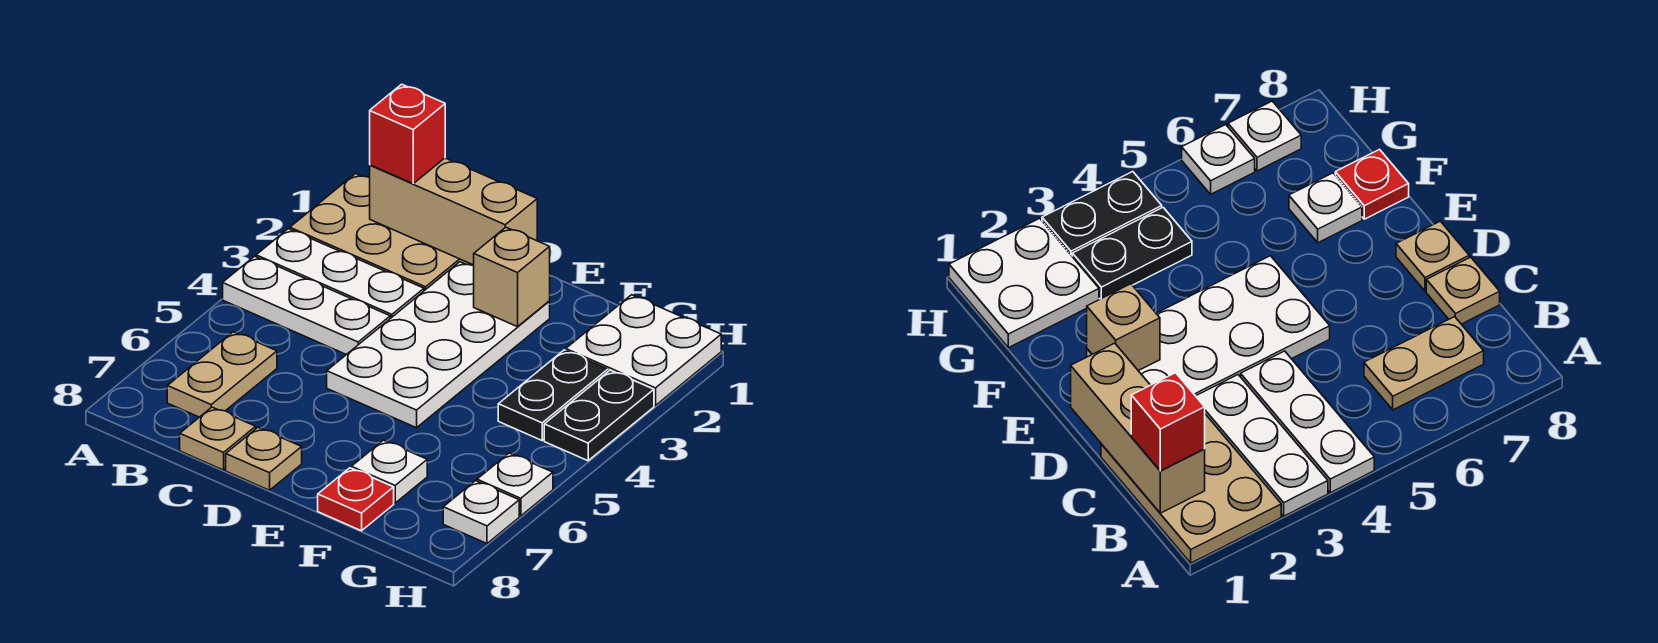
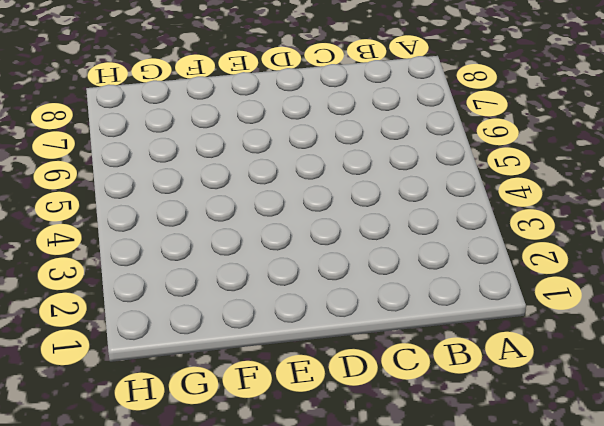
none -> tan plate A1:C2 level 1
none -> white plate A3:C3 level 1
none -> white plate A4:C4 level 1

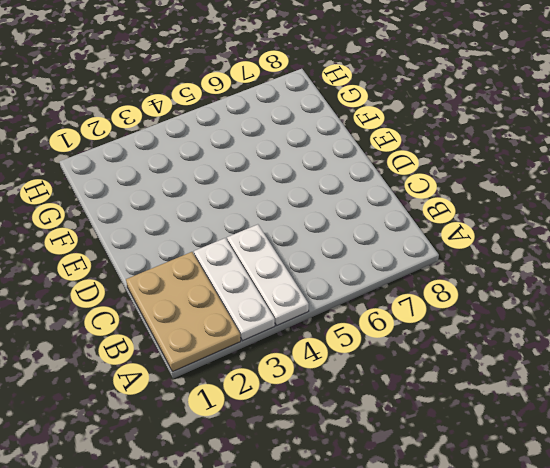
none -> tan plate B6:B7 level 1
none -> tan plate C8 level 1
none -> white plate D2:E5 level 1

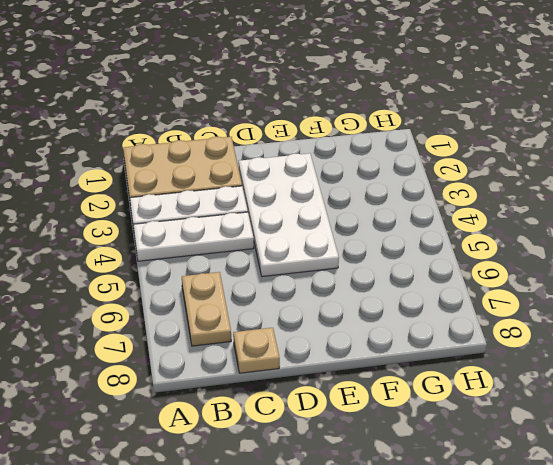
none -> tan plate D8 level 1
none -> white plate F7 level 1
none -> red plate F8 level 1

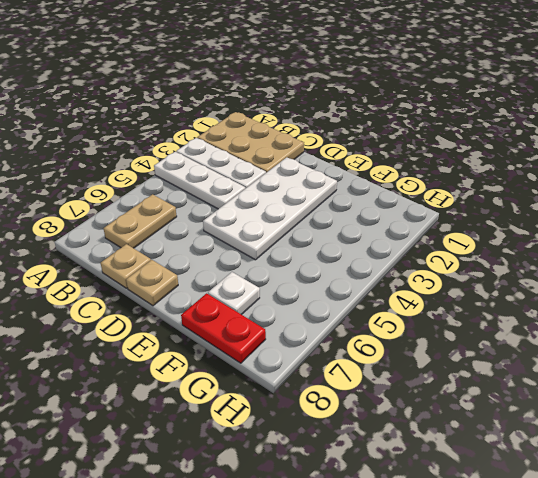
red plate F8:G8 level 1 -> red plate F8 level 1
none -> white plate G1:H2 level 1
none -> black plate G3:G4 level 1
none -> black plate H3:H4 level 1

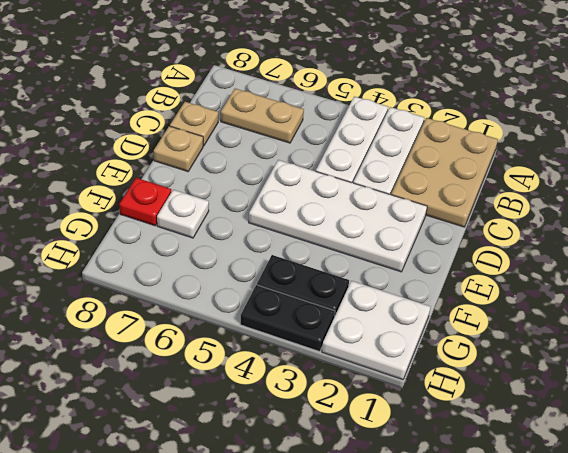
none -> white plate H6 level 1
none -> white plate H7 level 1
none -> tan brick B1:D1 level 2

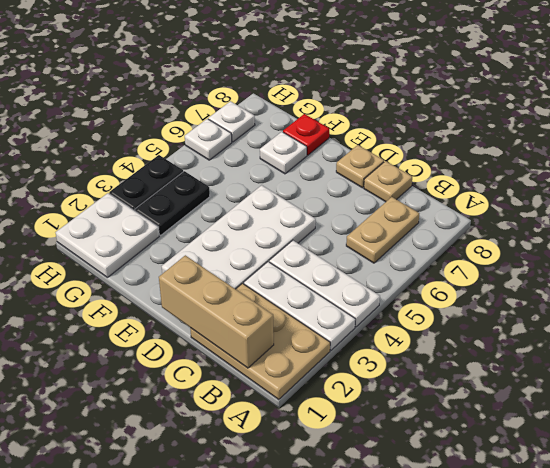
none -> tan brick E2 level 2
none -> red brick B1 level 3

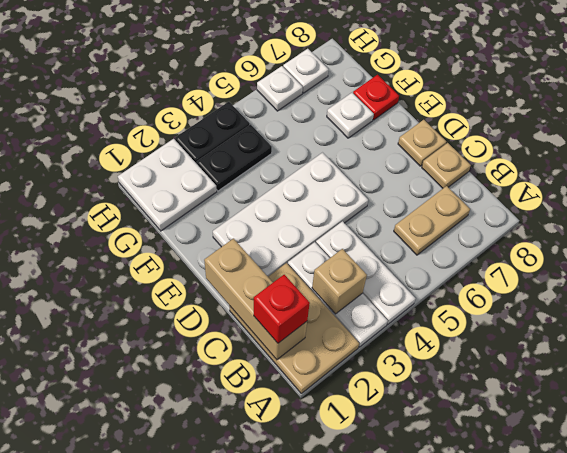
tan brick B3 level 2 -> tan brick E2 level 2

